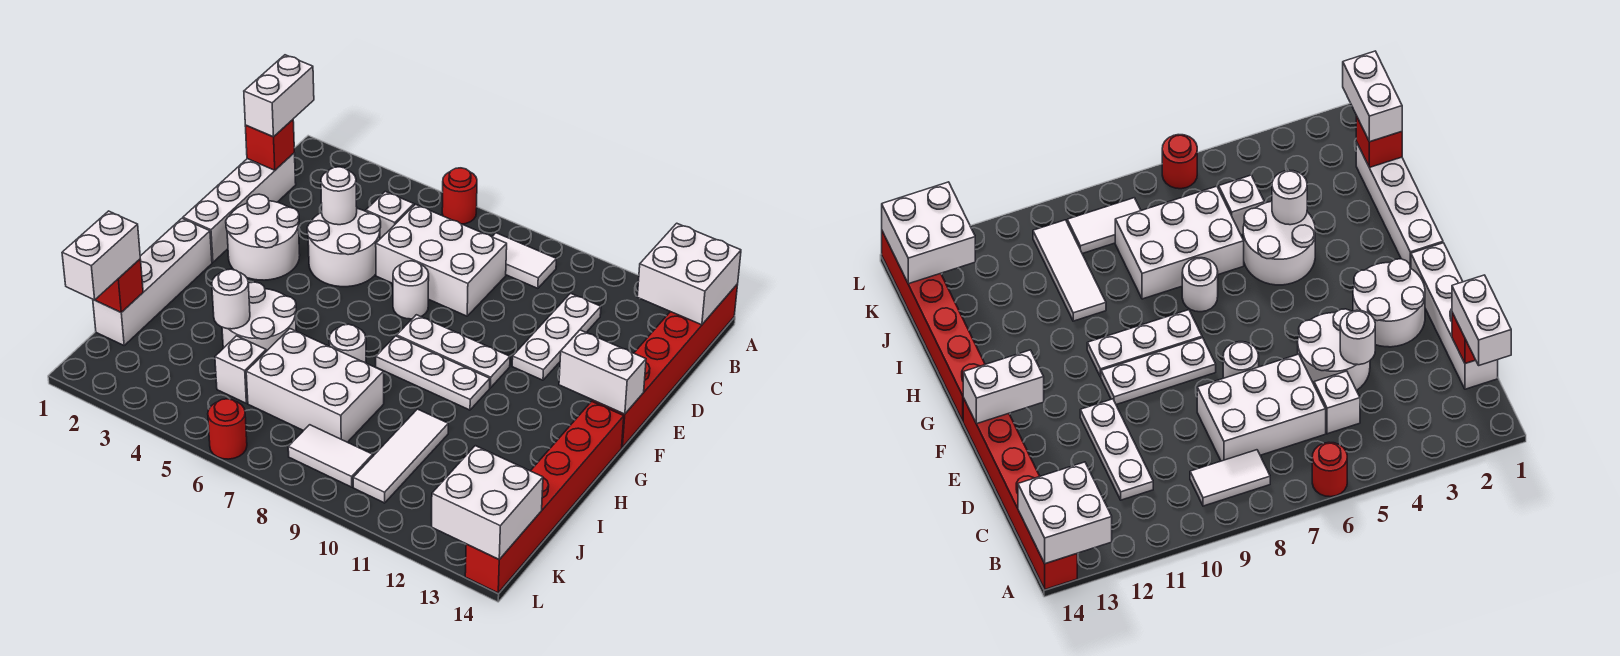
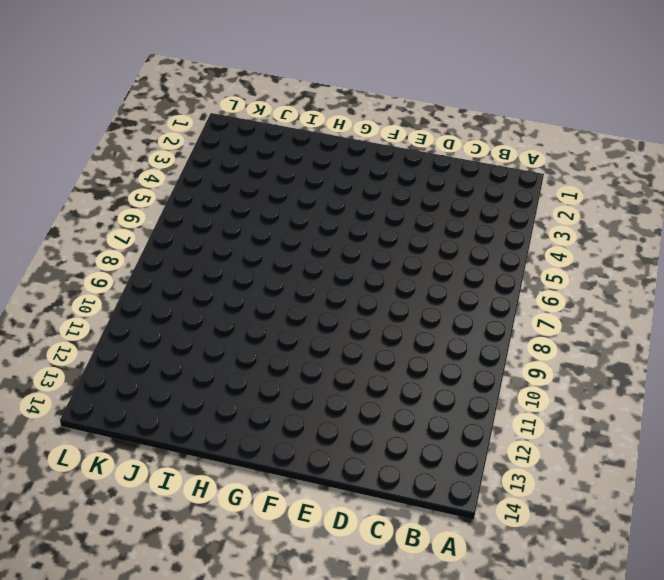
none -> red round brick A6 level 1
none -> red brick A14:F14 level 1
none -> white tile B8:B9 level 1
none -> white brick C1:F1 level 1

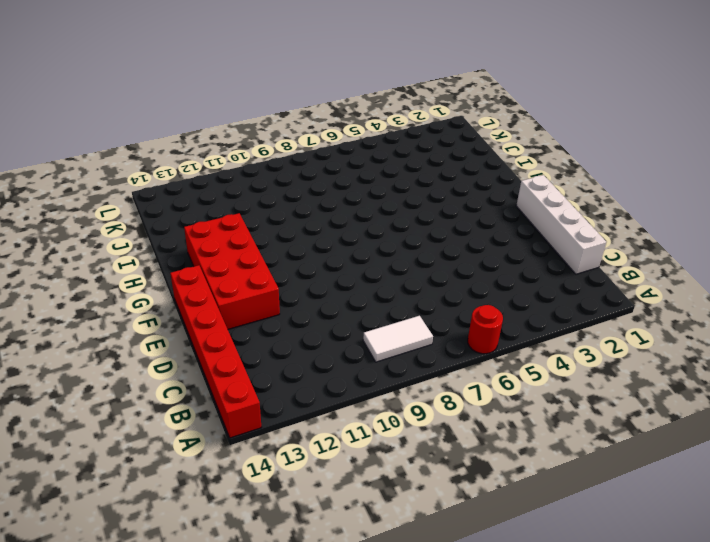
red brick E12:H13 level 1 -> none
none -> white brick C5 level 1
none -> white brick C6:D8 level 1
none -> white plate C11:E11 level 1
none -> white round brick D4:E5 level 1

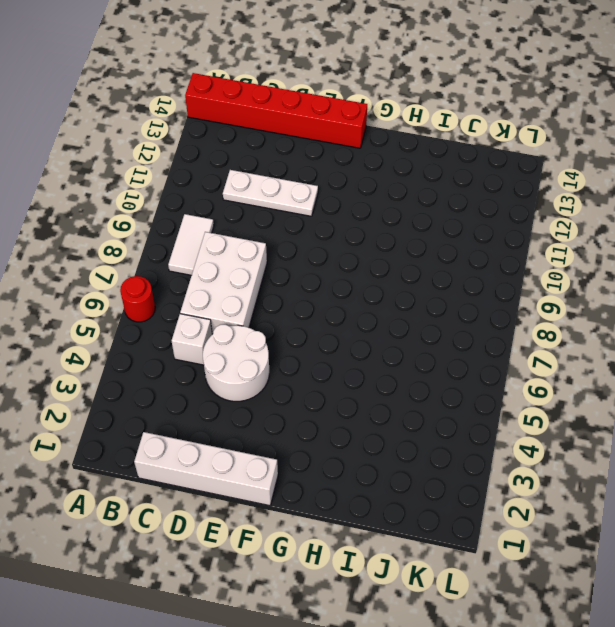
none -> white round brick E2:F3 level 1
none -> white round brick E7 level 1
none -> white plate F8:F10 level 1
none -> white brick G1:J1 level 1

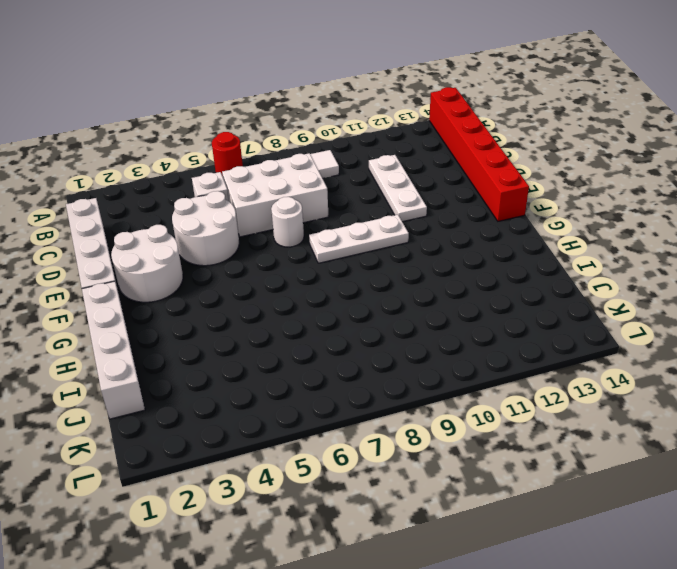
none -> white plate G8:G10 level 1
none -> red brick G14:L14 level 1
none -> white round brick H4:I5 level 1
none -> white round brick H7 level 1

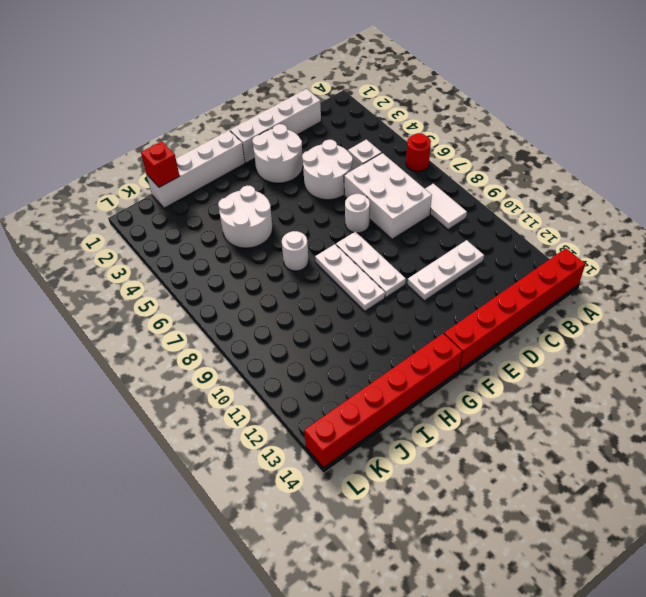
none -> white brick I6:J8 level 1
none -> white tile I10:K10 level 1
none -> white brick J5 level 1
none -> white tile K8:K9 level 1

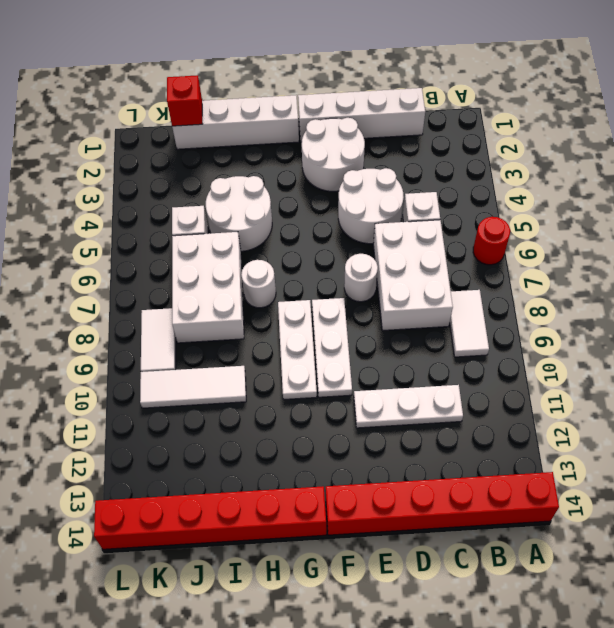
none -> red round brick L6 level 1
none -> white brick A13:B14 level 2
none -> red brick C1 level 2
none -> white round brick D4 level 2

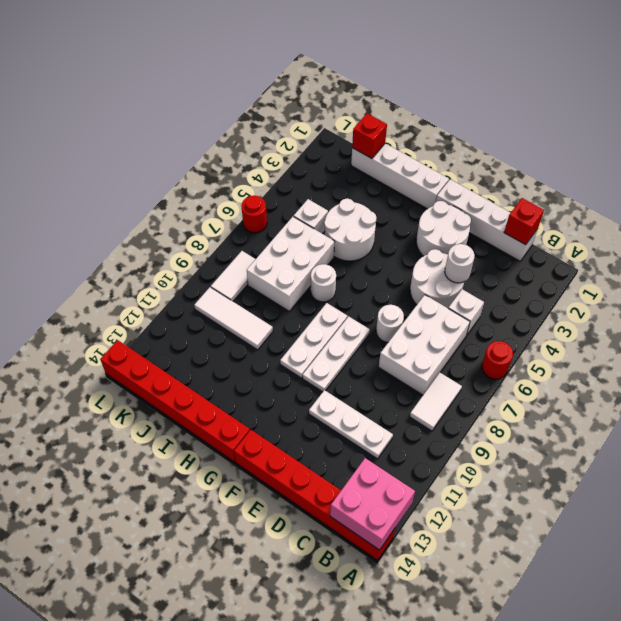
pink brick A13:B14 level 2 -> white brick A13:B14 level 2
none -> white brick F13:F14 level 2
none -> white round brick I4 level 2
none -> white brick K13:L14 level 2
none -> white brick B1:C1 level 3

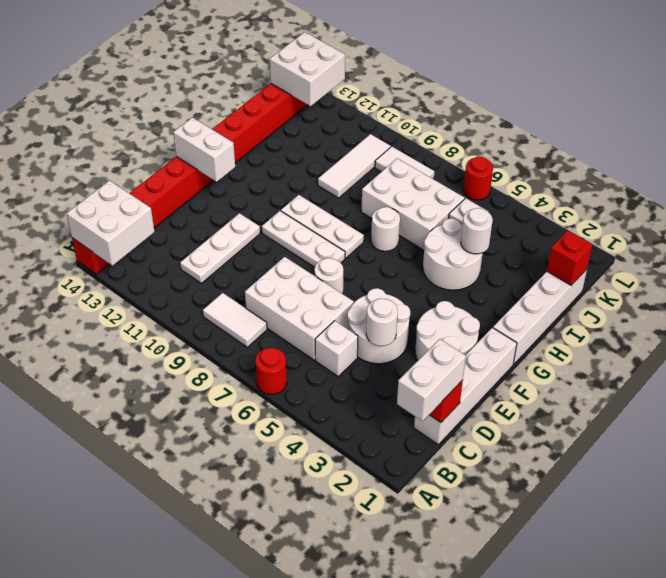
none -> white brick J1:K1 level 3

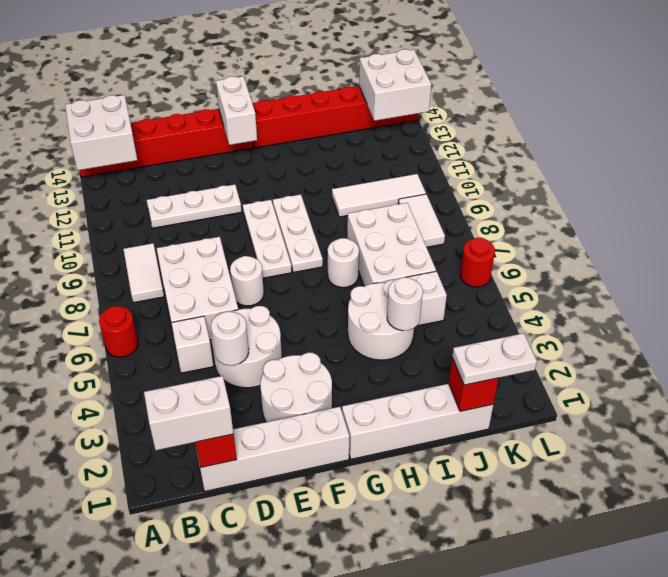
white plate J1:K1 level 3 -> white brick J1:K1 level 3

